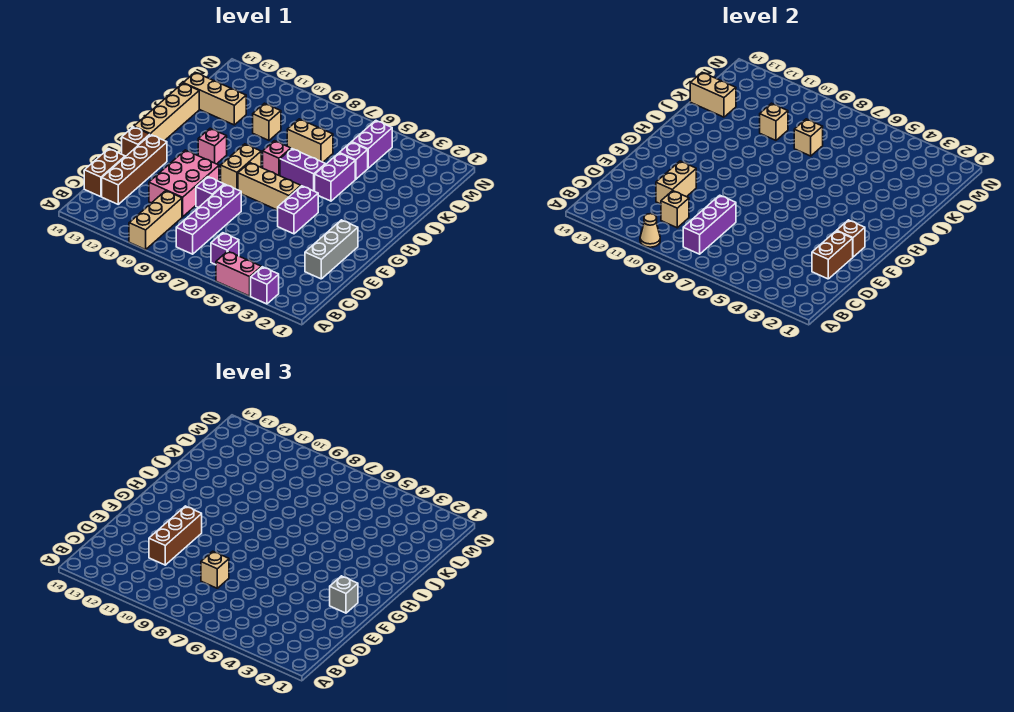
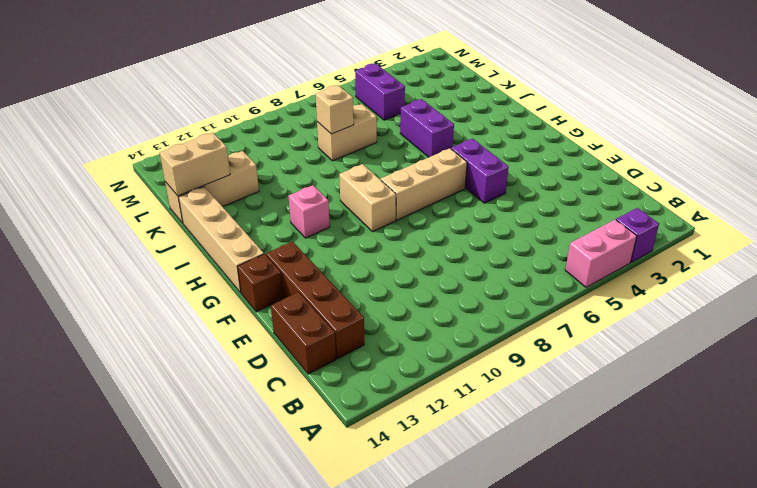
none -> tan brick A10:C10 level 1
none -> purple brick B6 level 1
none -> purple brick B8:E8 level 1
none -> grey brick D2:F2 level 1

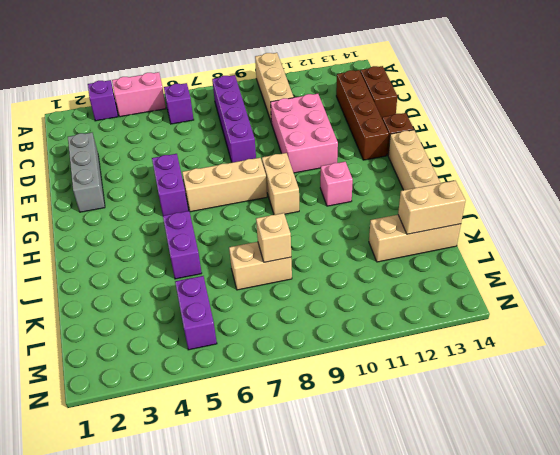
none -> purple brick E9 level 1
none -> purple brick I6:I7 level 1
none -> pink brick I8 level 1
none -> purple brick K5 level 1

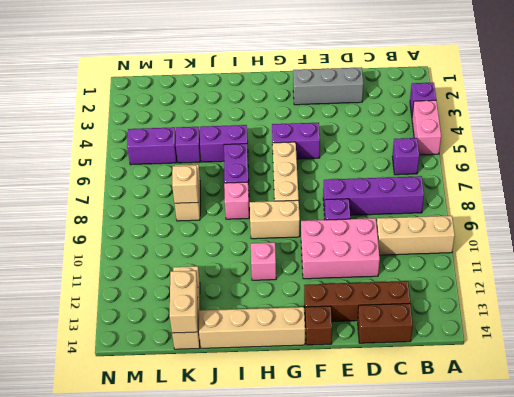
none -> tan brick K10 level 1
none -> tan cone A10 level 2
none -> purple brick B8:D8 level 2
none -> tan brick C10 level 2

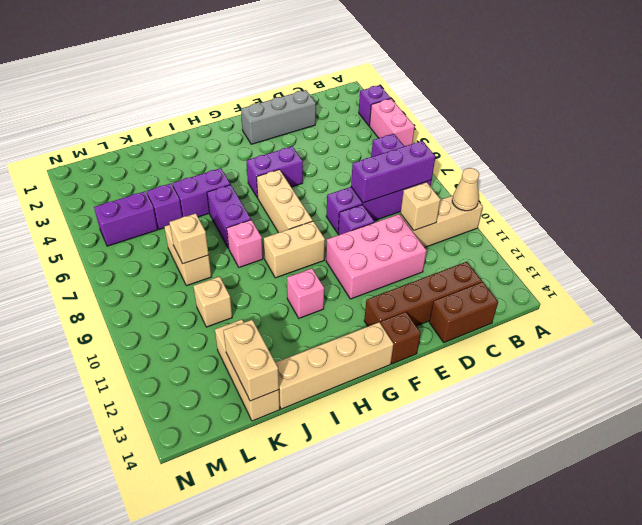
none -> brown brick D2:E2 level 2
none -> tan brick D11:E11 level 2
none -> brown brick F2 level 2
none -> tan brick K10 level 2

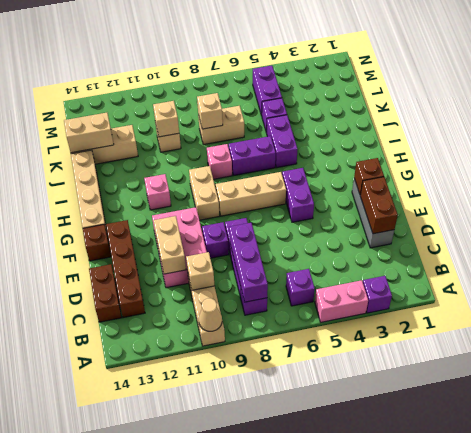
none -> tan brick D8 level 3
none -> brown brick D11:F11 level 3
none -> grey brick F2 level 3

